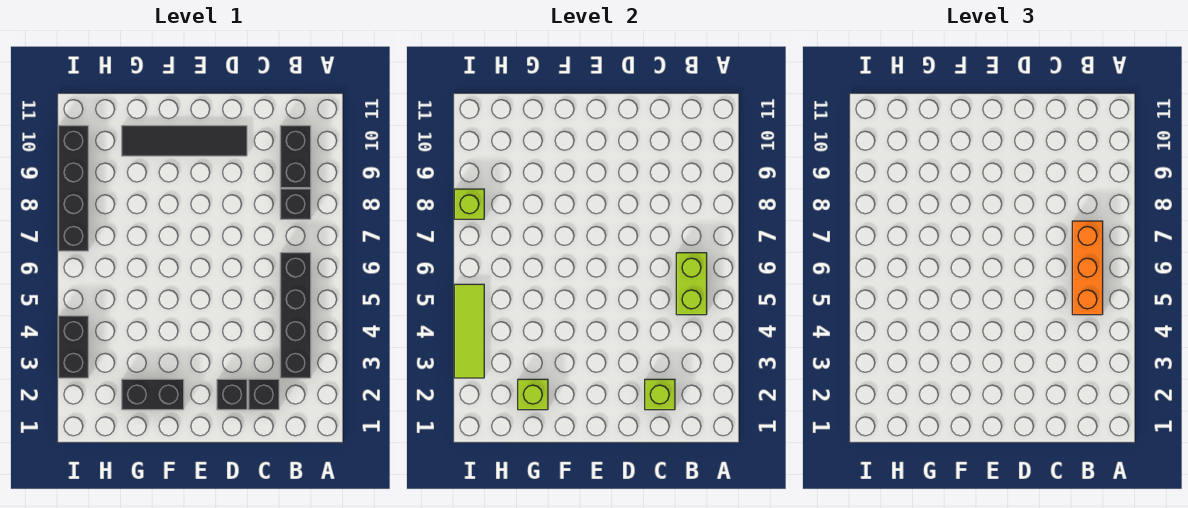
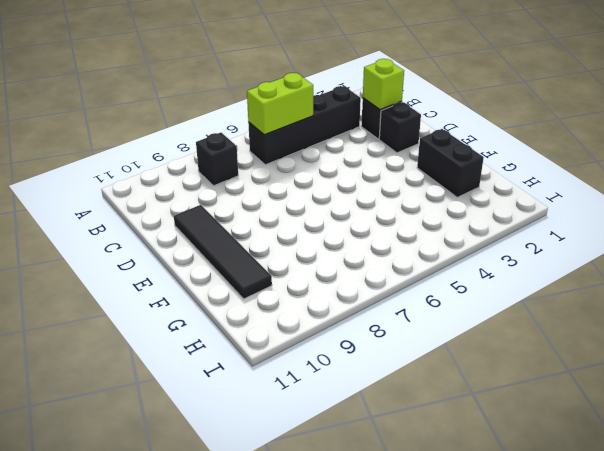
none -> black brick B9:B10 level 1
none -> black brick I3:I4 level 1
none -> black brick I7:I10 level 1

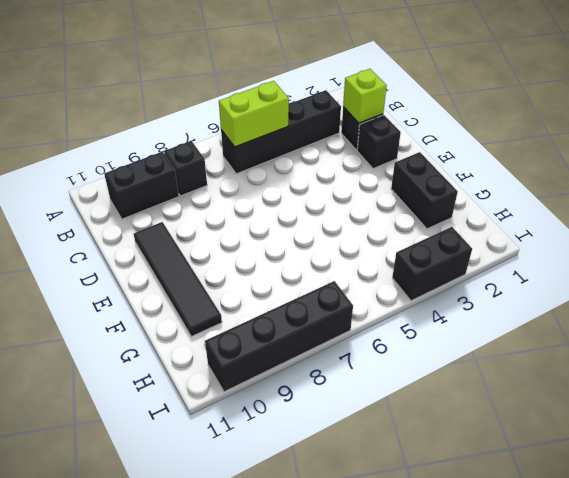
none -> lime brick G2 level 2
none -> lime tile I3:I5 level 2
none -> lime brick I8 level 2

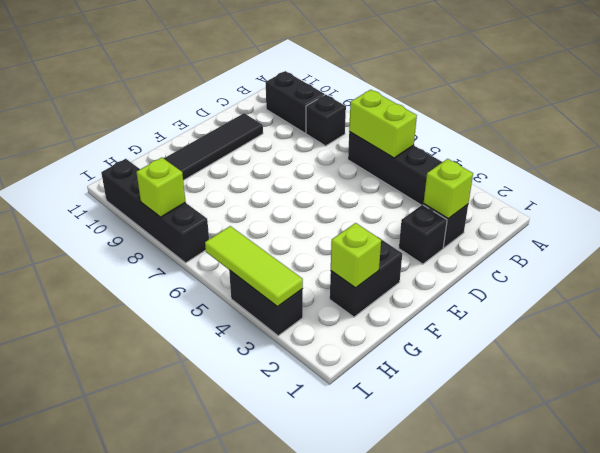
none -> orange brick B5:B7 level 3

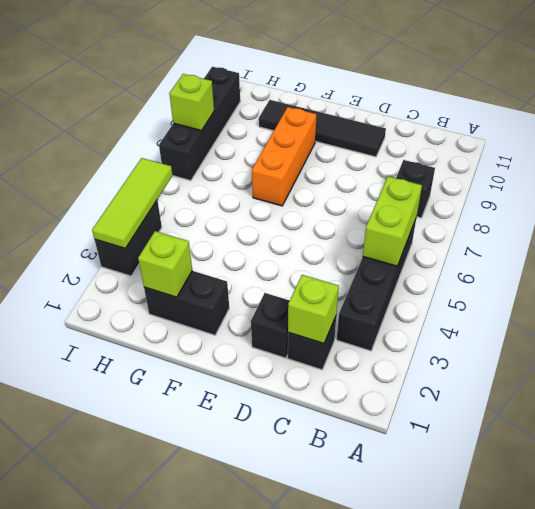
orange brick F7:F9 level 1 -> orange brick B5:B7 level 3
none -> black brick B9:B10 level 1

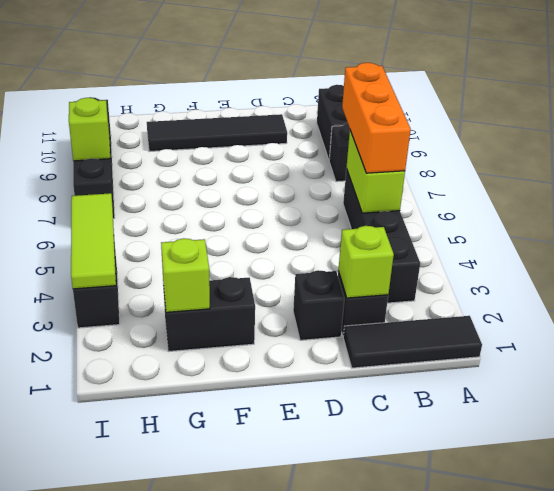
black tile A1:C1 level 1 -> none

